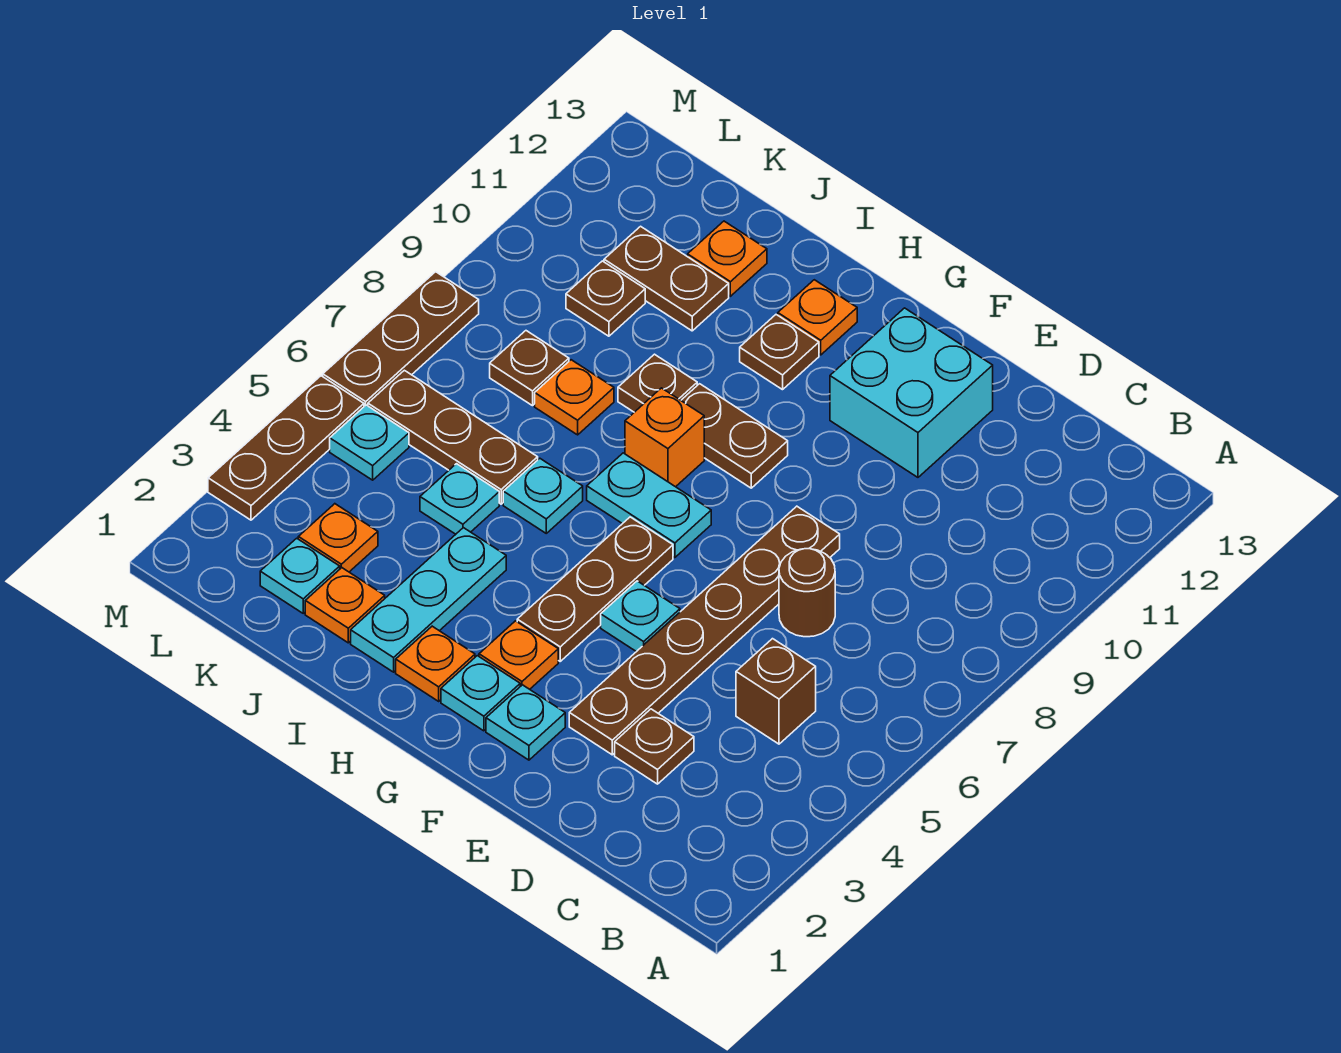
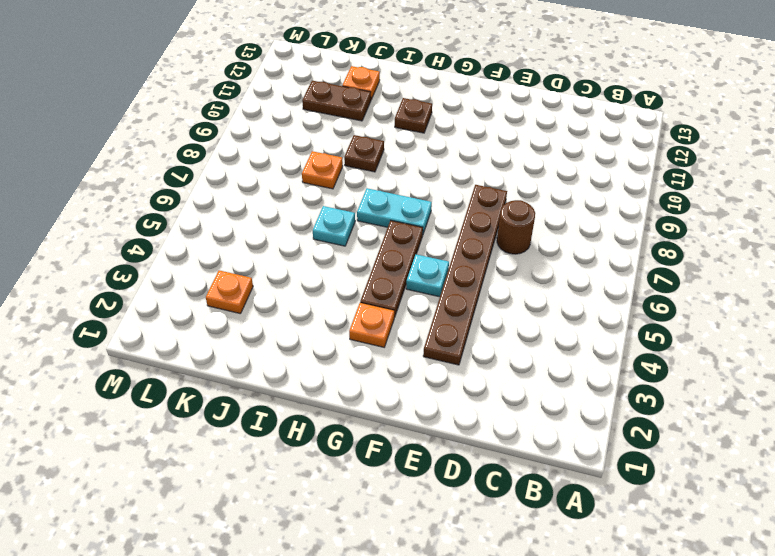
none -> brown brick C5 level 1
none -> brown plate D3 level 1
none -> cyan brick E11:F12 level 1
none -> cyan plate F2 level 1

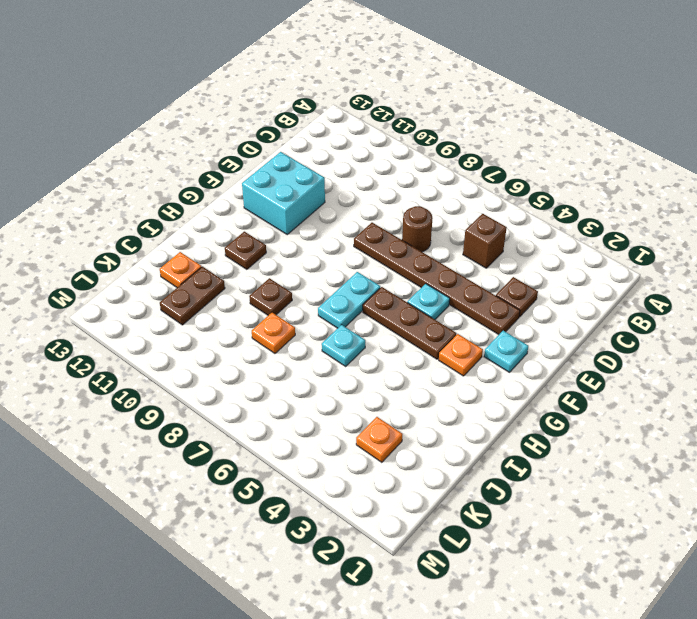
none -> cyan plate G2 level 1
none -> brown plate G9:H9 level 1
none -> orange plate H2 level 1
none -> orange brick H8 level 1

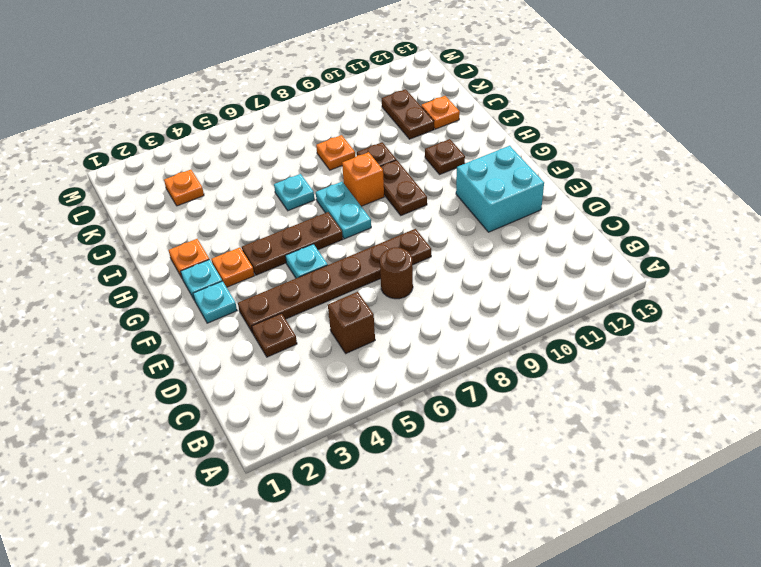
none -> orange plate H12 level 1
none -> cyan plate I2:I4 level 1
none -> orange plate J2 level 1
none -> cyan plate J5 level 1

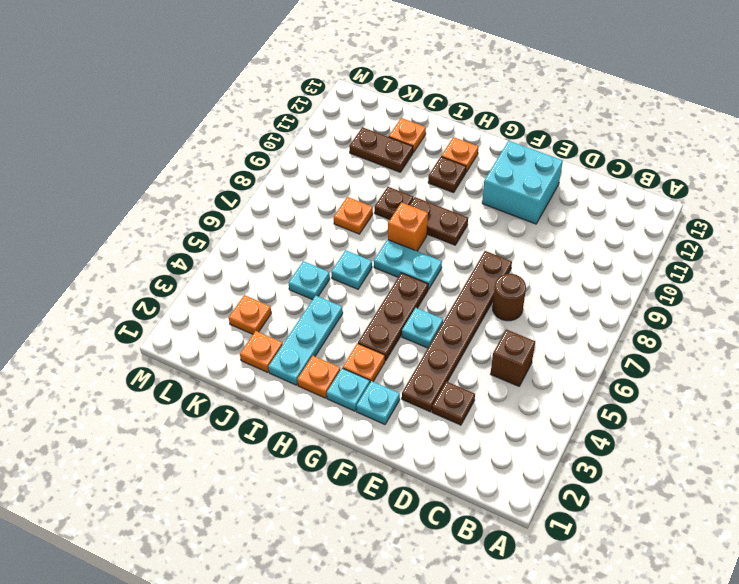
none -> brown plate J6:L6 level 1
none -> cyan plate K2 level 1
none -> brown plate K8 level 1
none -> brown plate K10 level 1

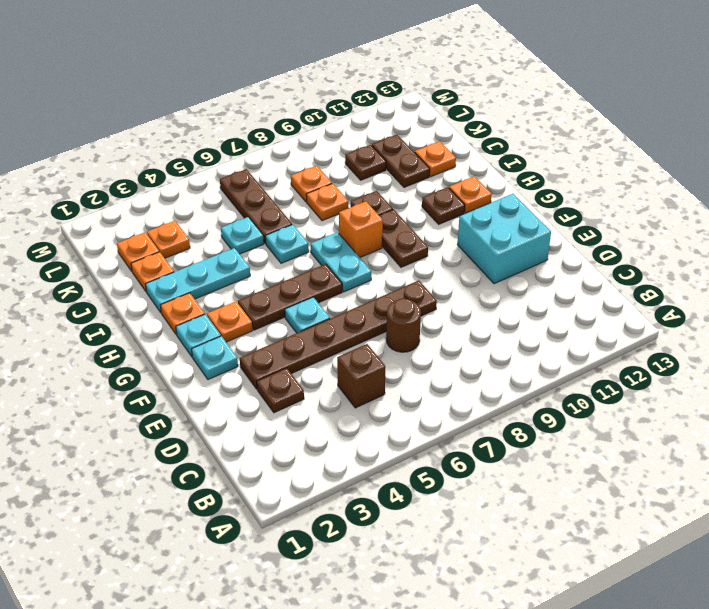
orange plate K2 level 1 -> cyan plate K2 level 1
orange plate K8 level 1 -> brown plate K8 level 1
none -> cyan plate L5 level 1
none -> brown plate M3:M5 level 1
none -> brown plate M6:M8 level 1

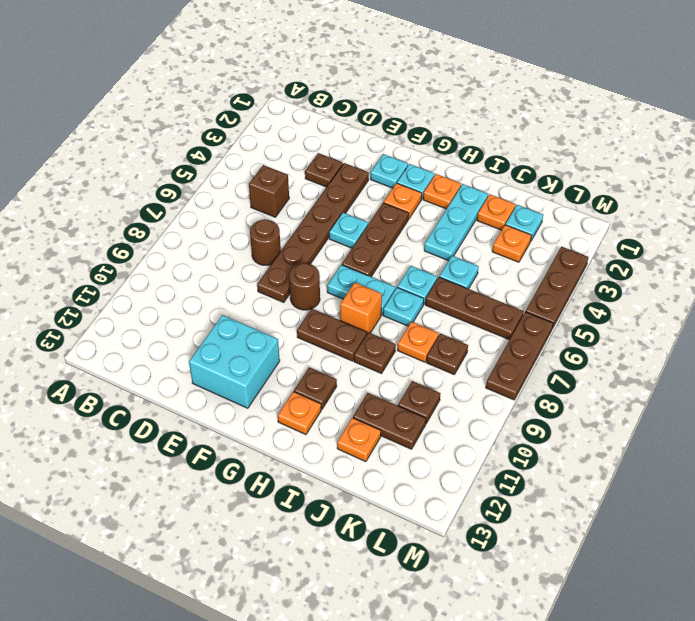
brown round brick F8 level 1 -> none
cyan plate I7 level 1 -> cyan plate L5 level 1

